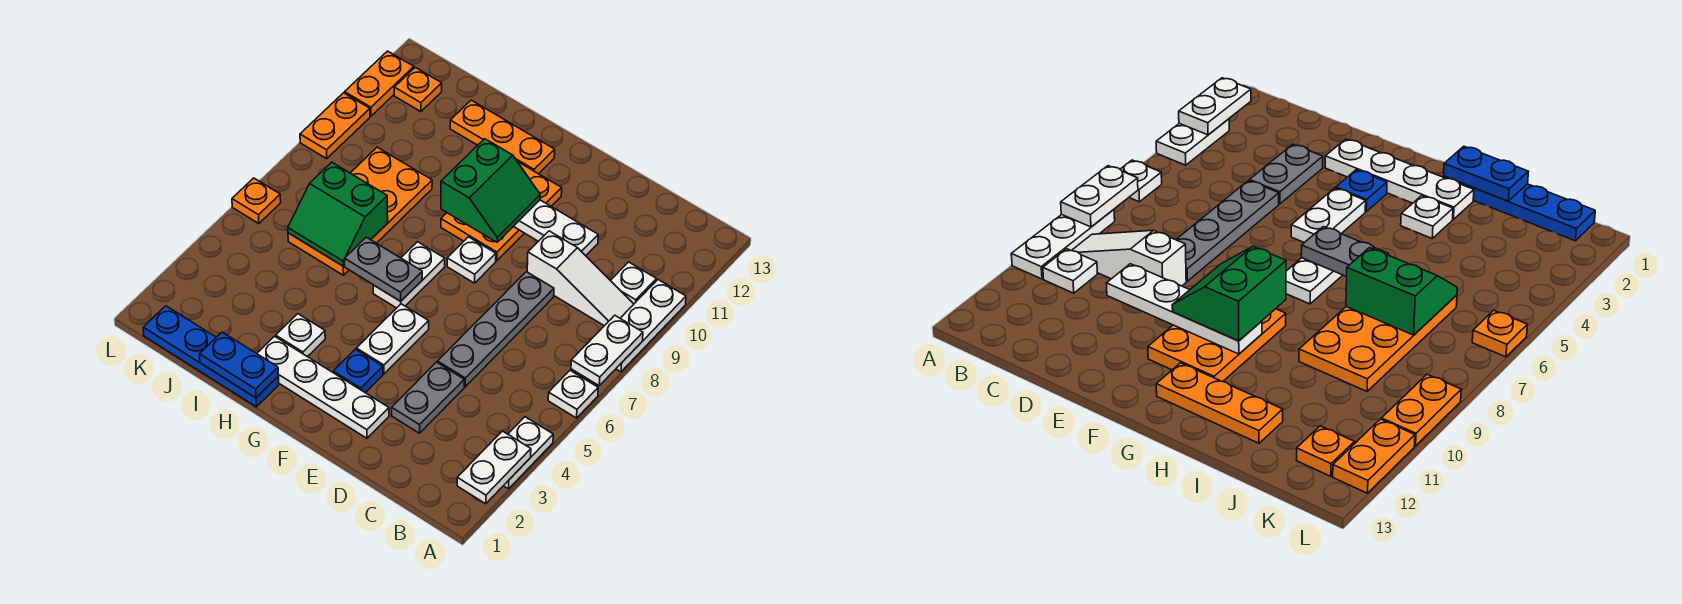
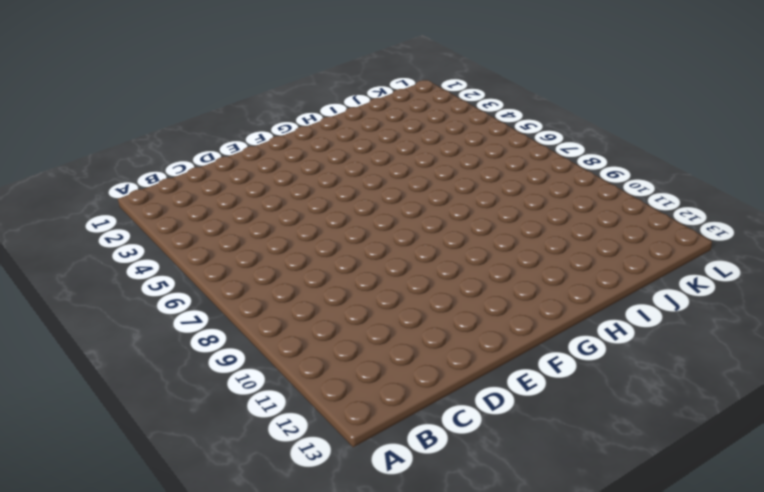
none -> white plate A3:A4 level 1
none -> white plate A6 level 1
none -> white plate A8:A10 level 1

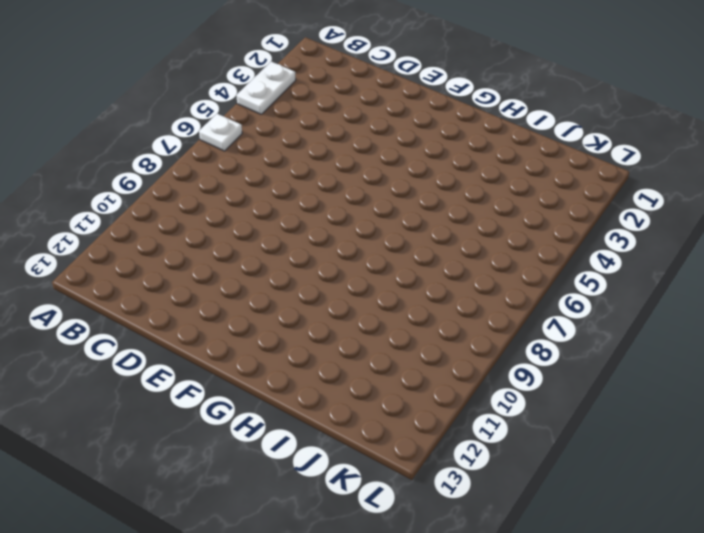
none -> white plate A8:A10 level 1
none -> white slope B9:D9 level 1 top D
none -> white plate B10 level 1

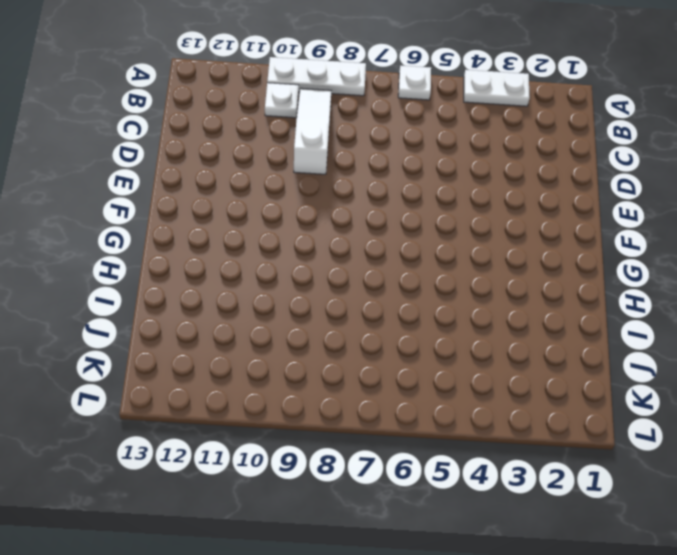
none -> grey plate D3:D4 level 1
none -> grey plate D5:D8 level 1
none -> white plate E2:H2 level 1

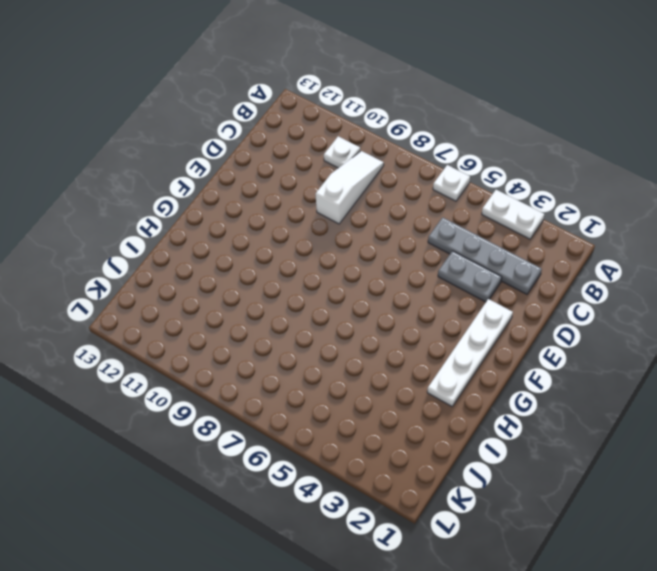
grey plate C2:C5 level 1 -> grey plate D5:D8 level 1
none -> white plate A8:A10 level 1
none -> blue plate F3 level 1
none -> white plate F4:F5 level 1

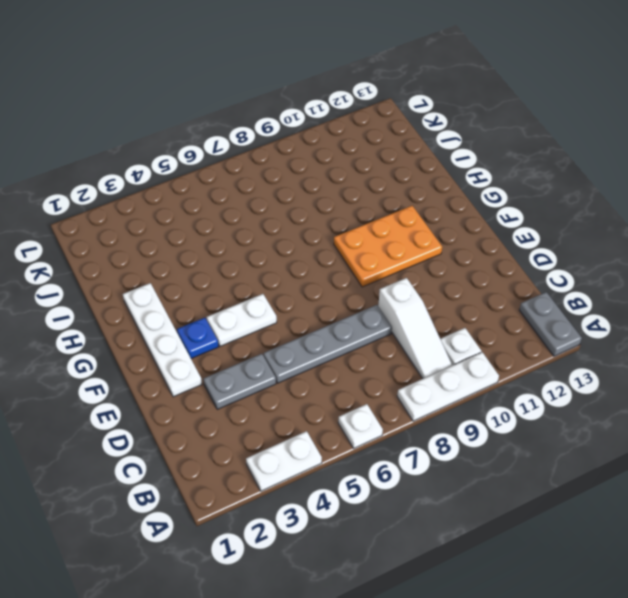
grey plate A13:B13 level 1 -> grey plate G6:H6 level 2
none -> white plate F8 level 1
none -> white plate G6:G7 level 1
none -> orange plate G12:I12 level 1

